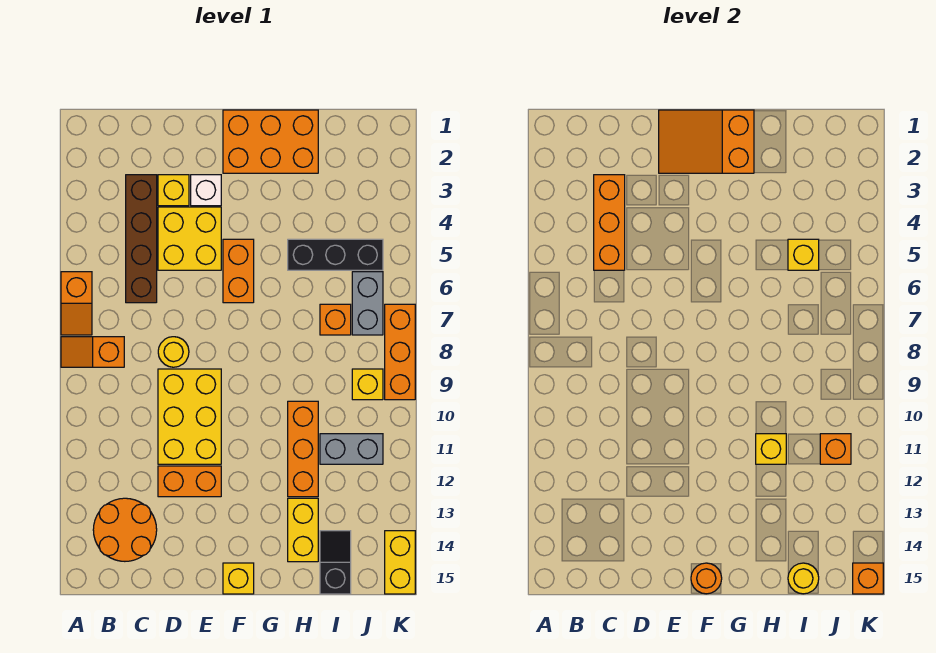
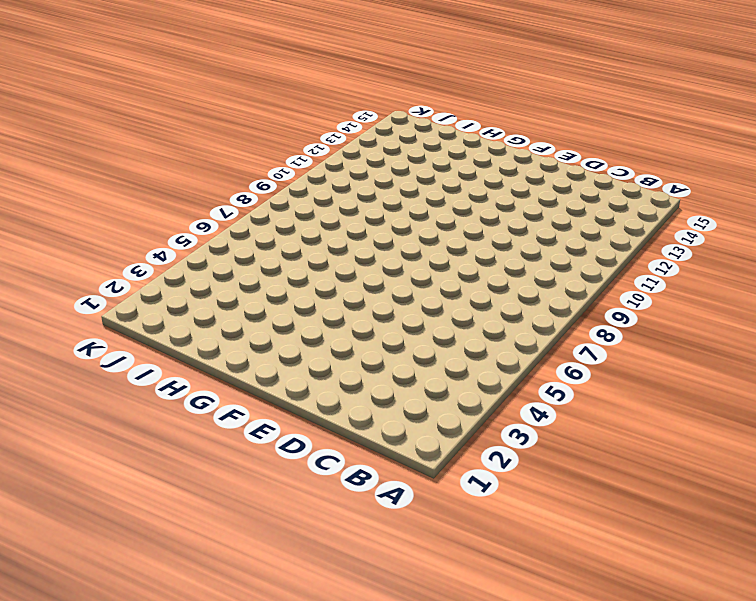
none -> orange slope A6:A7 level 1 top 6
none -> orange slope A8:B8 level 1 top B
none -> orange round brick B13:C14 level 1
none -> brown brick C3:C6 level 1

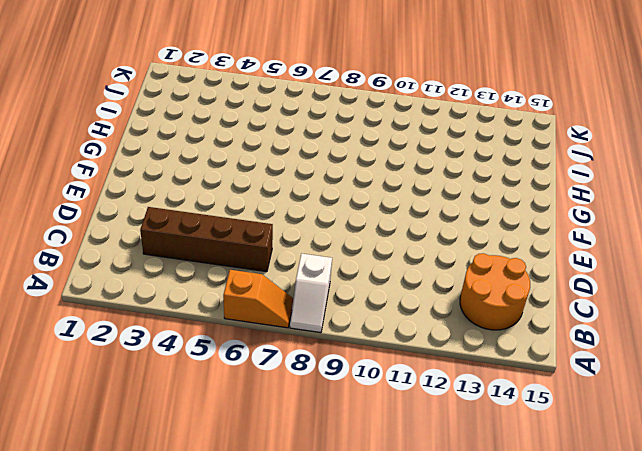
white slope A8:B8 level 1 top B -> orange slope A8:B8 level 1 top B
none -> yellow brick D3 level 1
none -> yellow brick D4:E5 level 1
none -> yellow round brick D8 level 1
none -> yellow brick D9:E11 level 1

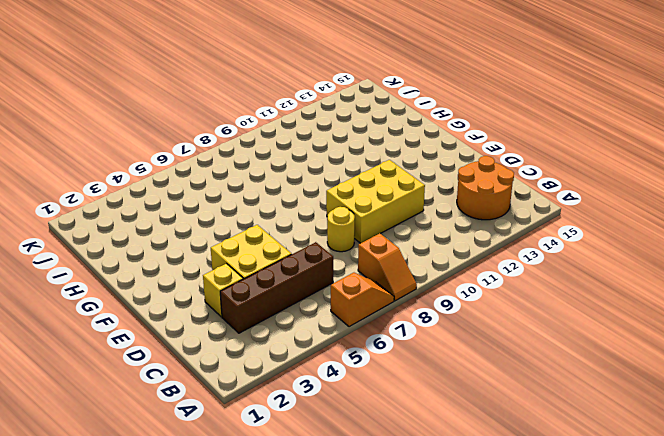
none -> orange brick D12:E12 level 1
none -> white brick E3 level 1
none -> orange brick F1:H2 level 1
none -> orange brick F5:F6 level 1

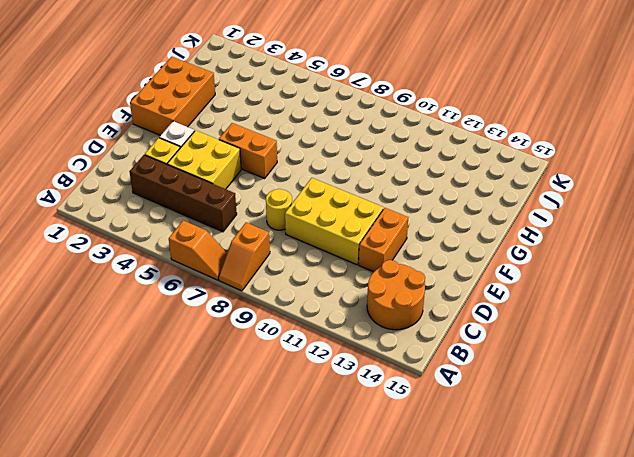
none -> yellow brick F15 level 1
none -> black brick H5:J5 level 1
none -> orange brick H10:H12 level 1
none -> yellow brick H13:H14 level 1

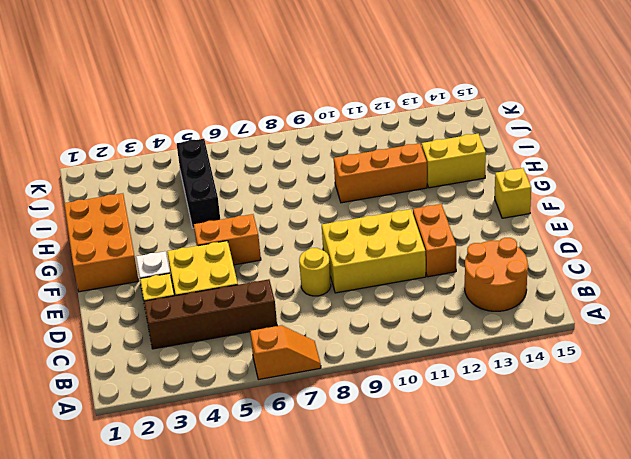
none -> orange slope A8:B8 level 1 top B
none -> orange brick I7 level 1
none -> grey brick I11:J11 level 1
none -> black slope I14:I15 level 1 top 15

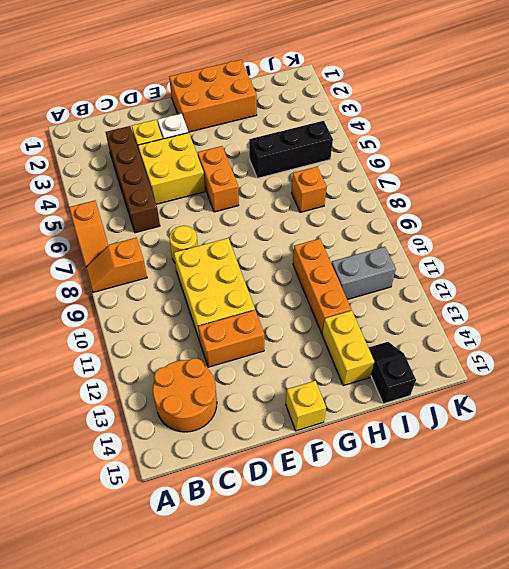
none -> grey brick J6:J7 level 1
none -> yellow brick J9 level 1
none -> orange brick K7:K9 level 1
none -> yellow brick K14:K15 level 1

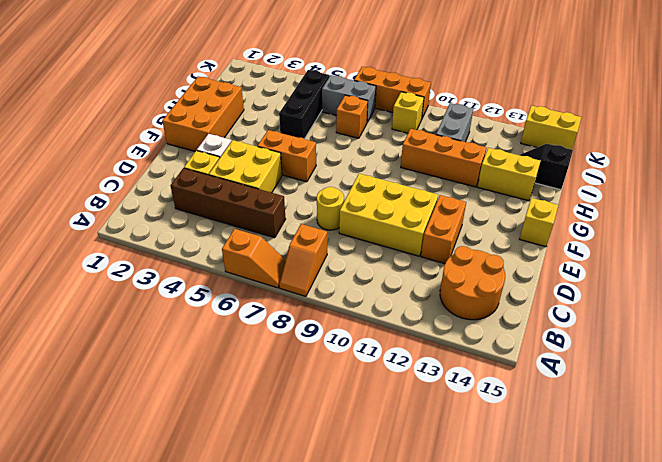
none -> orange brick C3:C5 level 2
none -> orange slope E1:G2 level 2 top G
none -> orange round brick F15 level 2
none -> yellow brick H11 level 2

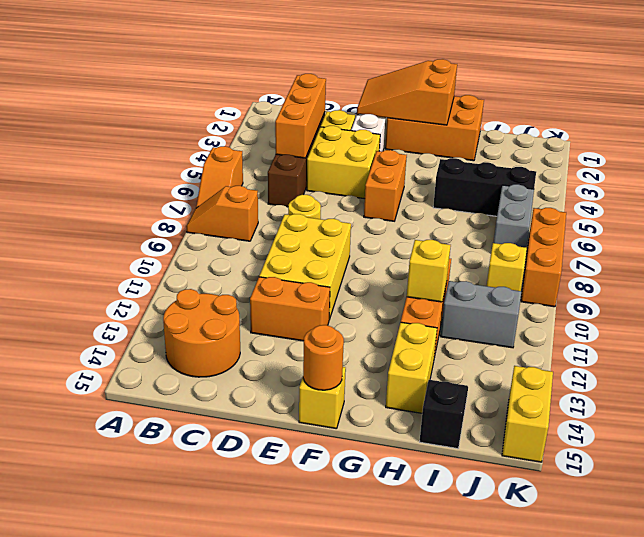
none -> orange brick I7 level 1
none -> yellow brick I5 level 2
none -> yellow round brick I15 level 2
none -> orange brick J11 level 2

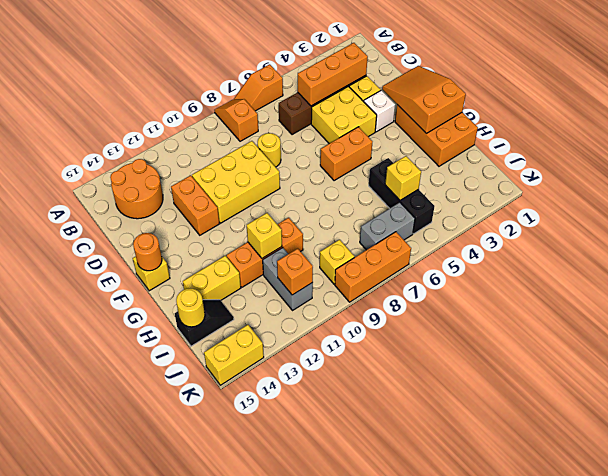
none -> orange brick I7 level 1
none -> orange brick K15 level 2

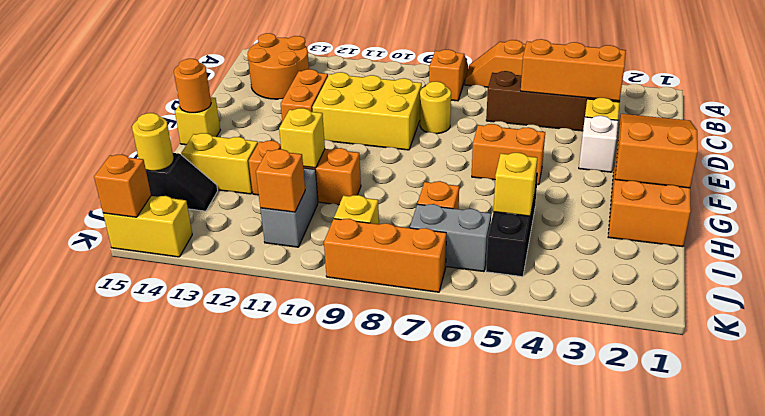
none -> yellow brick D4:E5 level 1

